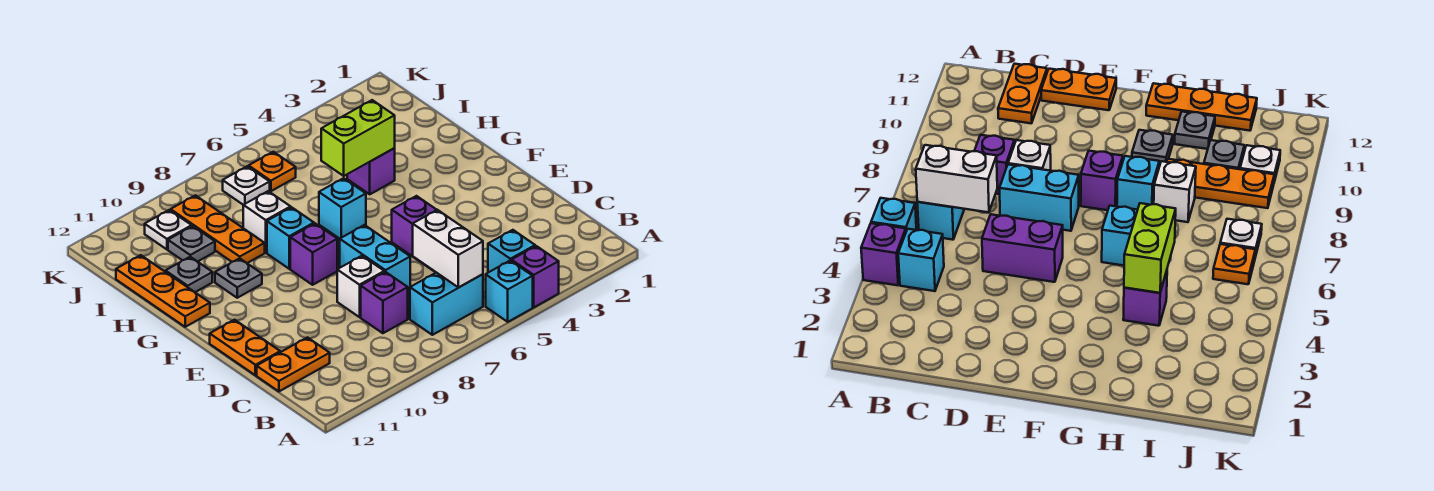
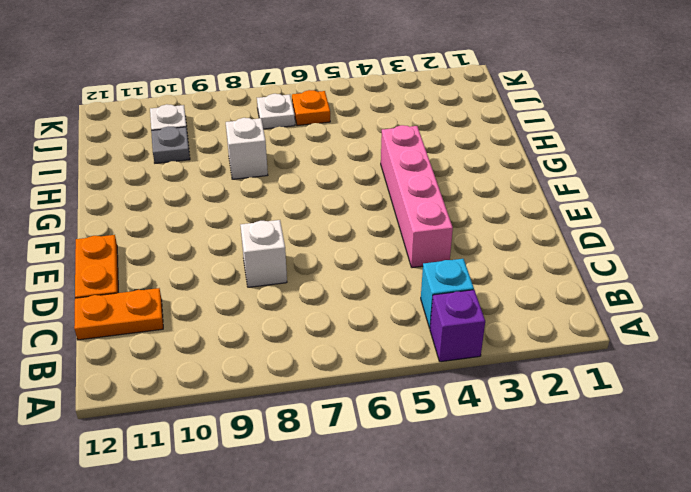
pink brick D4:G4 level 1 -> none
none -> cyan brick A5 level 1
none -> cyan brick B6:B7 level 1
none -> purple brick C8 level 1

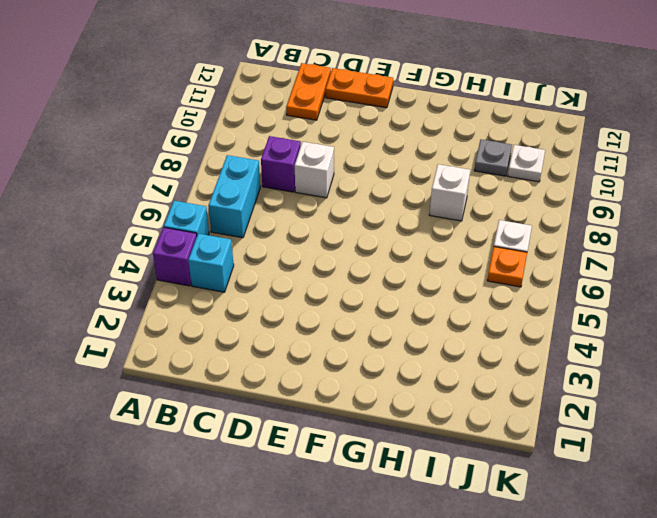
none -> purple brick D5:E5 level 1
none -> cyan brick D7:E7 level 1
none -> purple brick F8 level 1

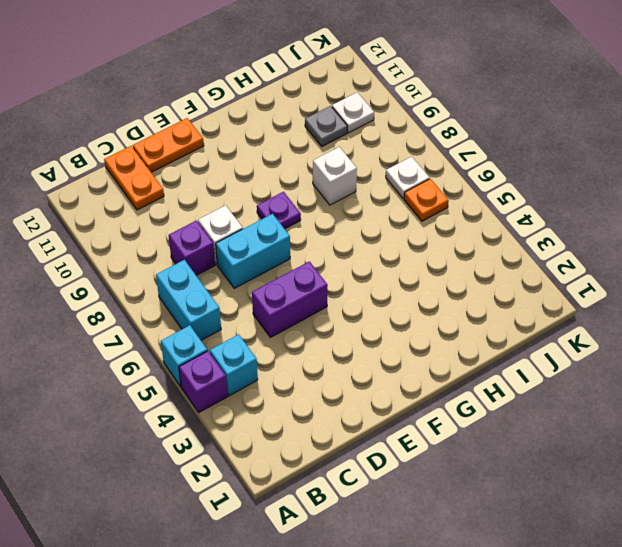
purple plate F8 level 1 -> purple brick F8 level 1
none -> cyan brick G6 level 1
none -> cyan brick G8 level 1
none -> grey plate G10 level 1

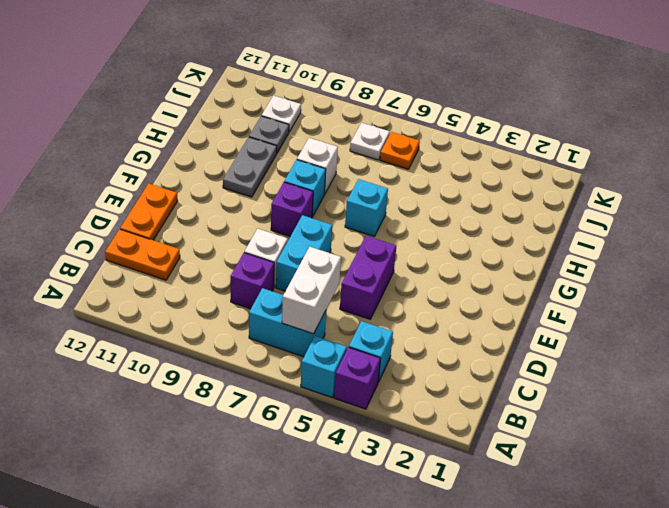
grey plate G10:H10 level 1 -> grey plate G10 level 1
none -> orange plate G12:I12 level 1
none -> purple brick H4 level 1
none -> orange plate H9:J9 level 1

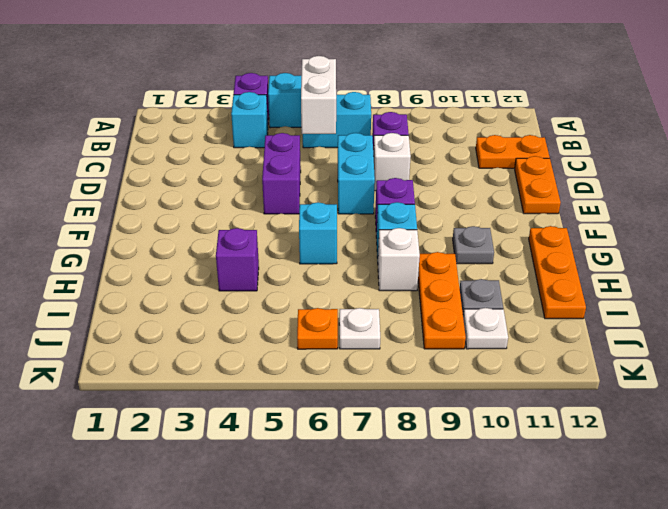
none -> grey plate H11 level 1
none -> lime brick H4:H5 level 2

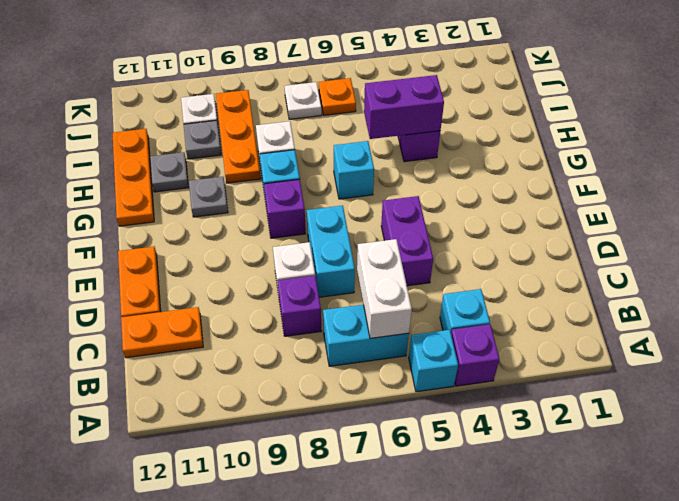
purple brick H4:H5 level 2 -> lime brick H4:H5 level 2

